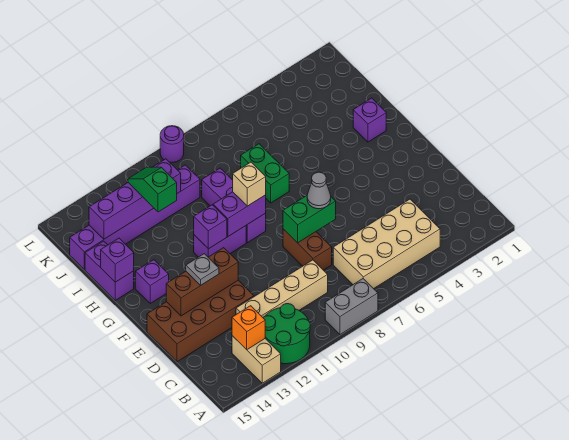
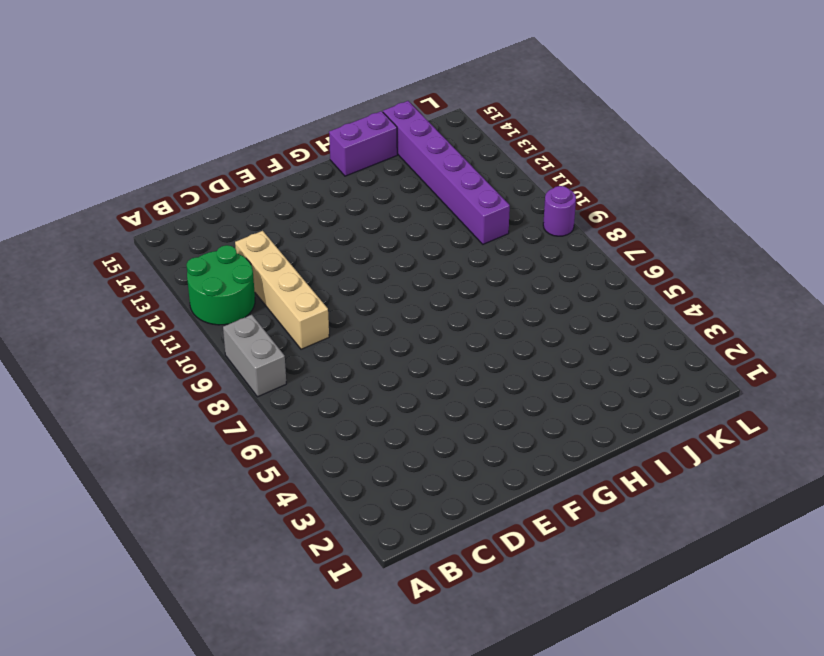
none -> tan brick A13:B13 level 1
none -> tan brick B4:C7 level 1
none -> brown brick D8:E8 level 1

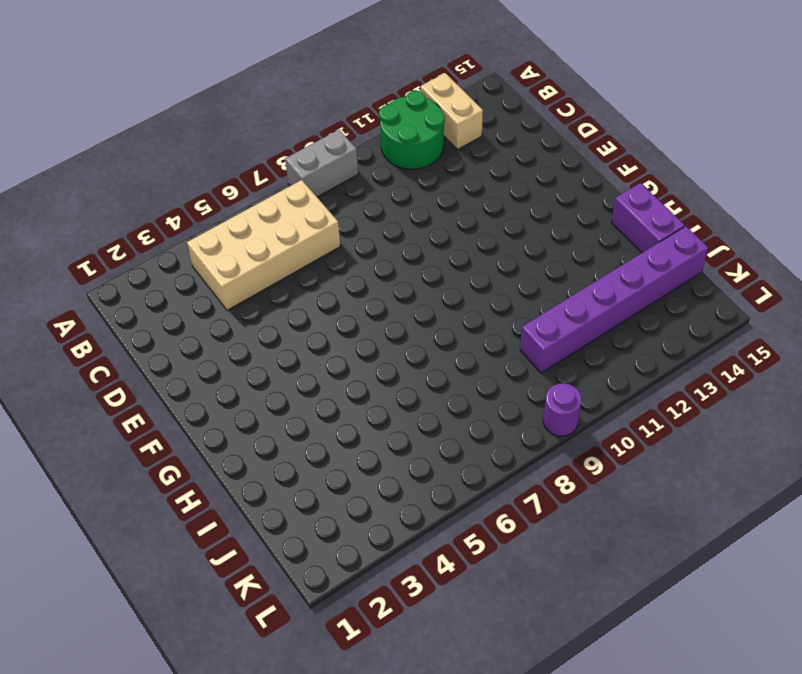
none -> tan brick C9:C12 level 1
none -> brown brick D8:E8 level 1
none -> brown brick D12:E15 level 1

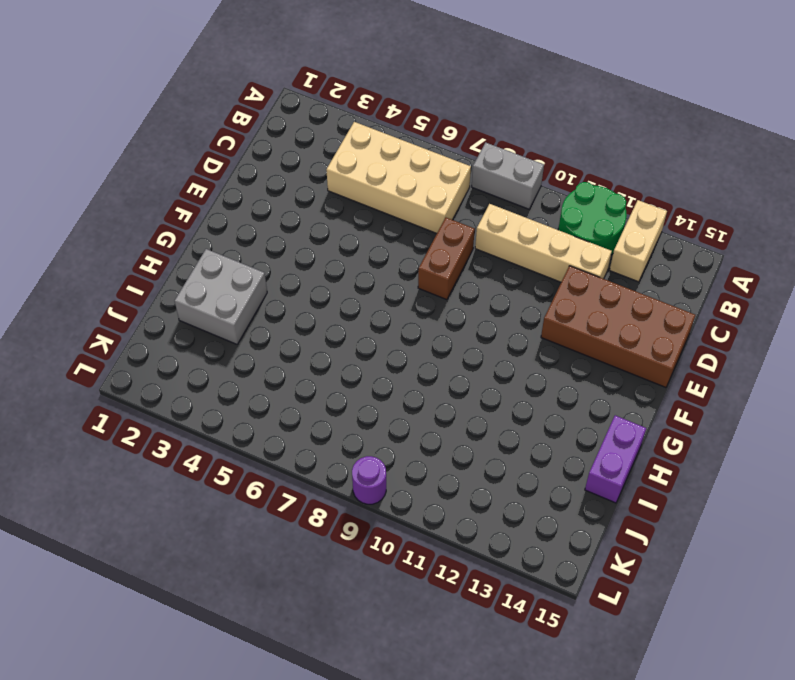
grey brick H2:I3 level 1 -> purple brick H2 level 1
none -> purple brick G9:I9 level 1
none -> purple brick G10:G11 level 1
none -> purple brick G14 level 1

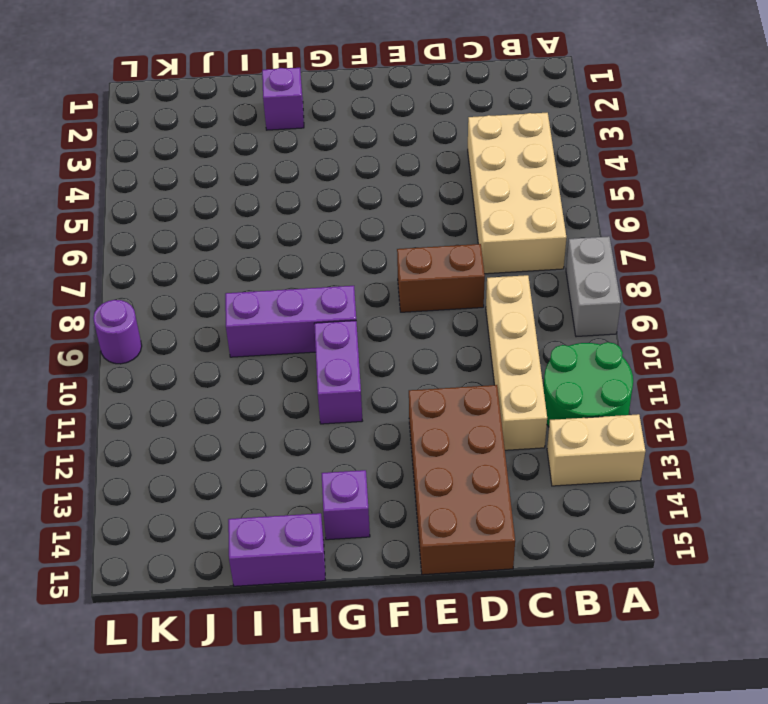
none -> green brick H7:I7 level 1
none -> purple brick J10:J15 level 1
none -> orange brick B13 level 2

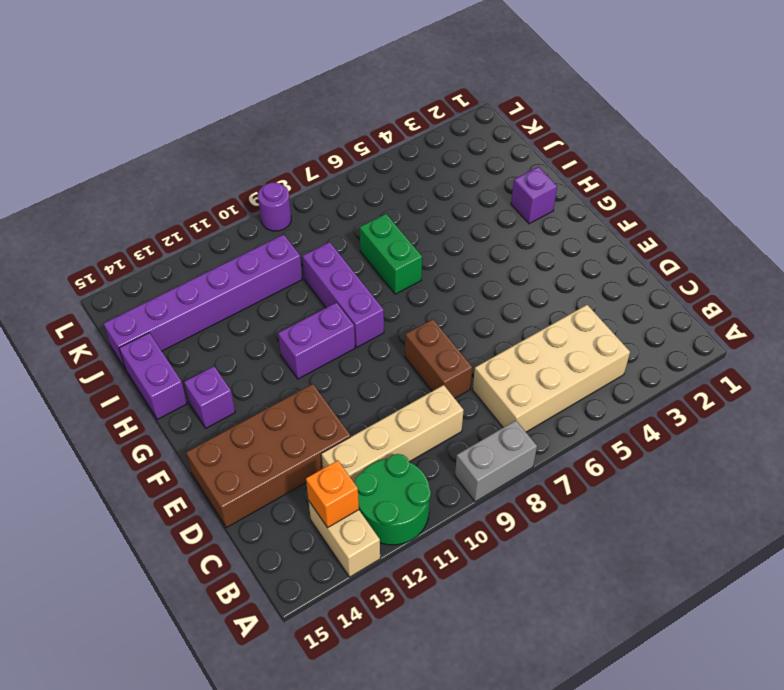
none -> green brick E7:E8 level 2
none -> brown brick E12:E14 level 2
none -> purple brick G9:G10 level 2

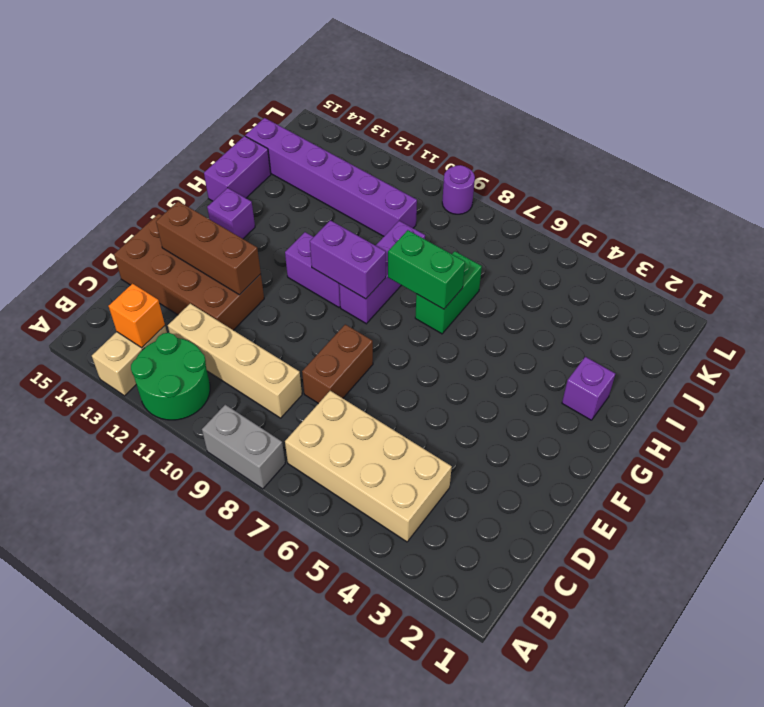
green brick H7:H8 level 2 -> green brick E7:E8 level 2
none -> purple brick G11 level 2
none -> purple brick H15 level 2
none -> purple brick J11:J14 level 2

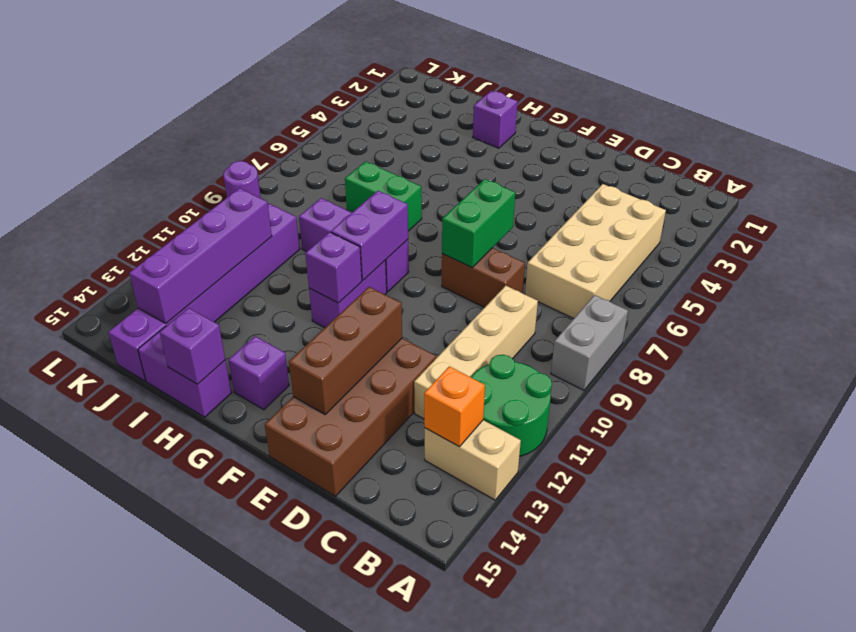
none -> grey cone E7 level 3
none -> grey plate E13 level 3
none -> tan brick G9 level 3

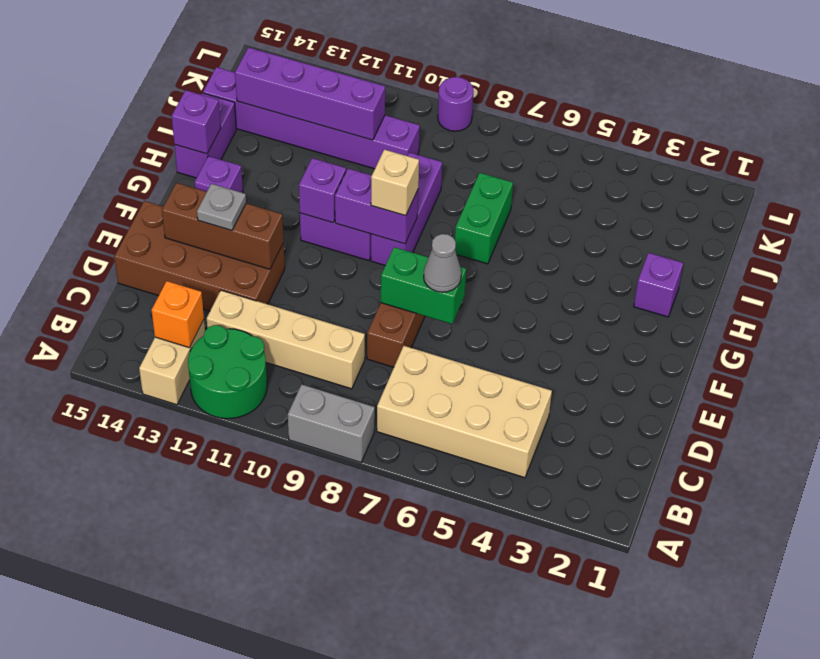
none -> green slope I12:J12 level 3 top I

